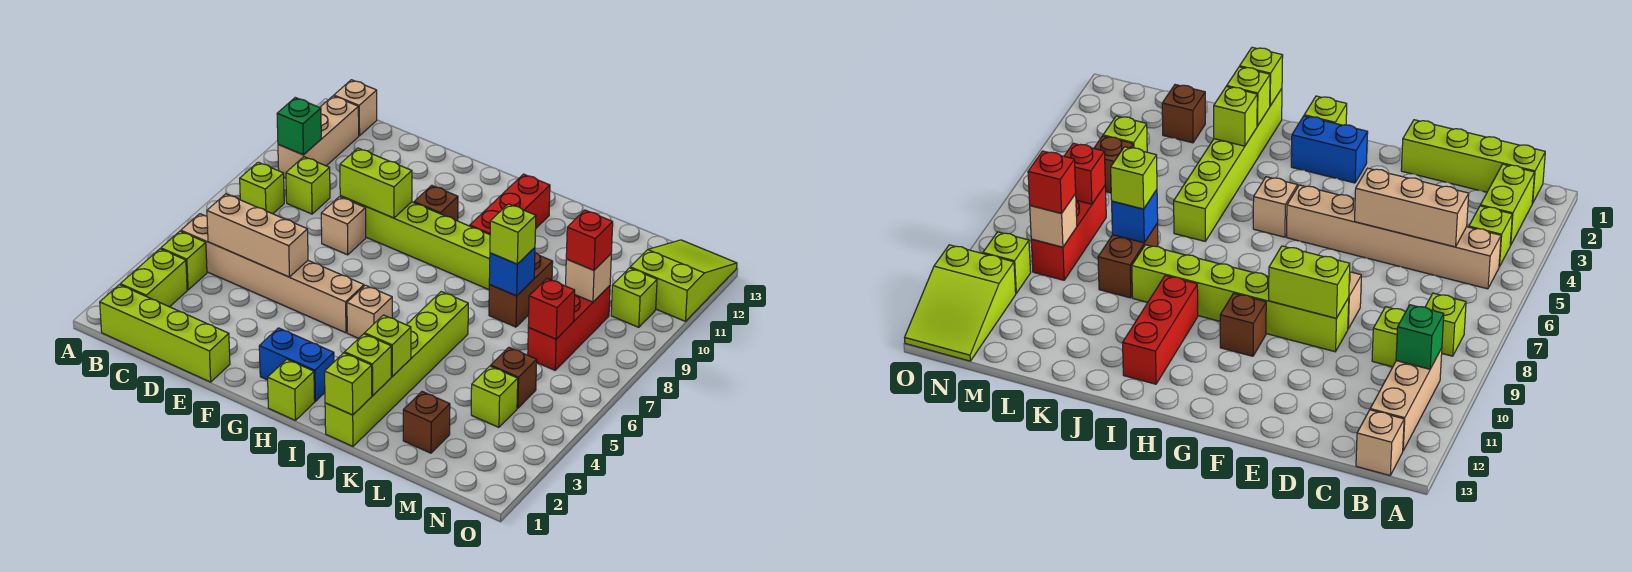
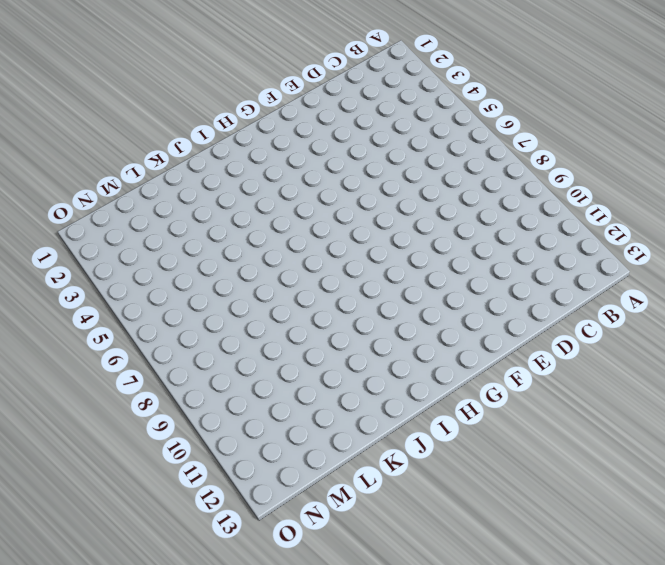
none -> lime brick B1:E1 level 1
none -> lime brick B2:B3 level 1
none -> lime brick B4 level 1
none -> tan brick B5:G5 level 1

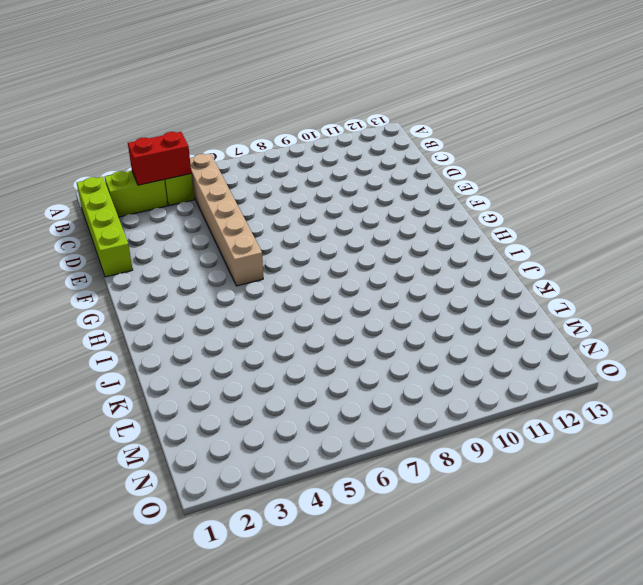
red brick B3:B4 level 2 -> none
none -> lime brick B8 level 1
none -> tan brick B10:B12 level 1
none -> tan brick B13 level 1
none -> lime brick C9 level 1

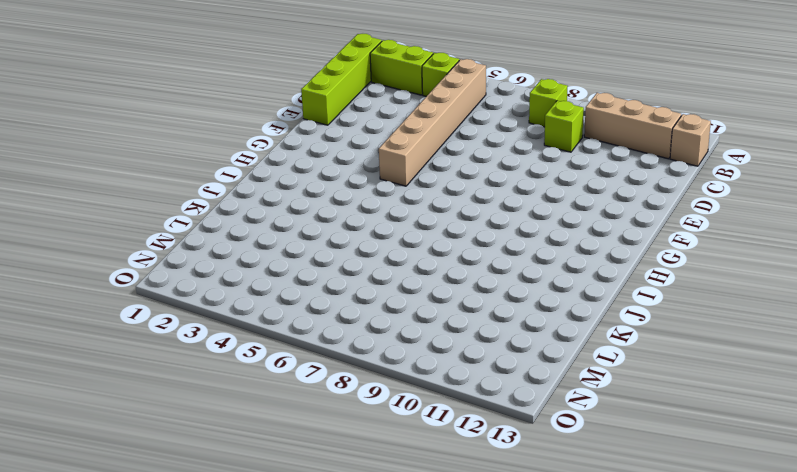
none -> tan brick E8 level 1
none -> lime brick E9:J9 level 1
none -> blue brick G2:H2 level 1
none -> brown brick G10 level 1

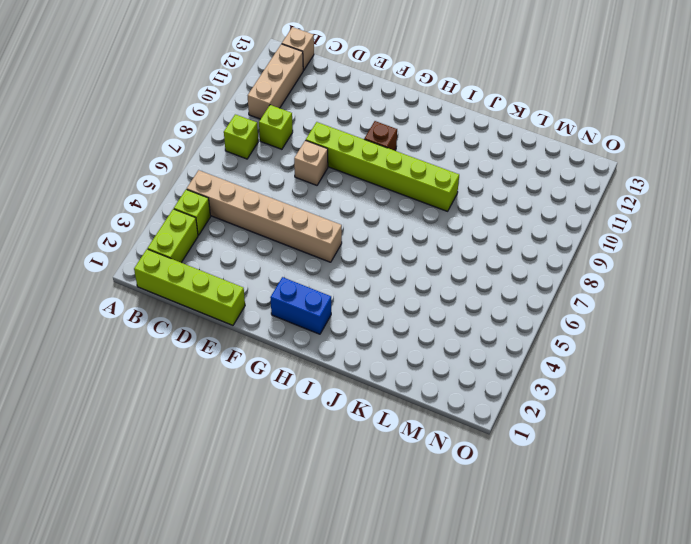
none -> lime brick H1 level 1
none -> tan brick H5 level 1
none -> red brick I10:I12 level 1
none -> lime brick J1:J6 level 1

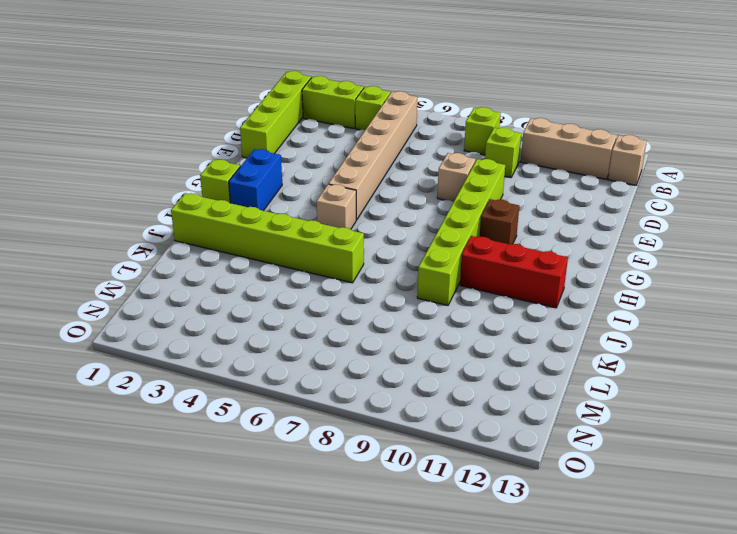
none -> brown brick K8:K9 level 1
none -> brown brick L2 level 1
none -> lime brick M4 level 1
none -> brown brick M5 level 1

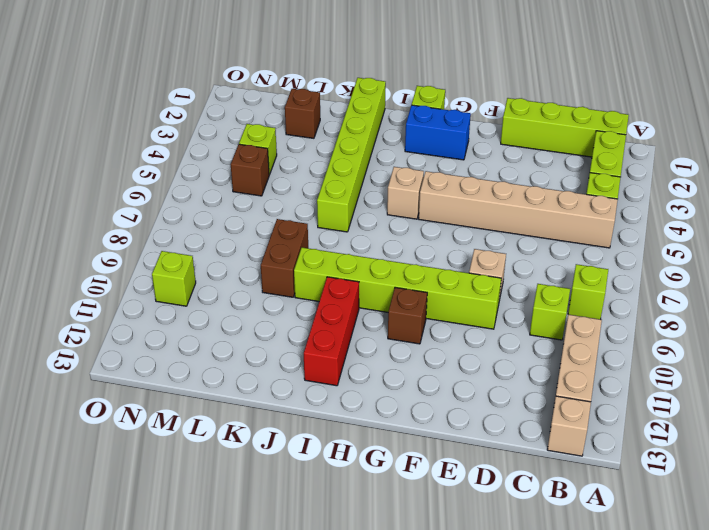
none -> red brick M7:M9 level 1
none -> lime slope N11:O13 level 1 top 11
none -> green brick B10 level 2
none -> tan brick C5:E5 level 2

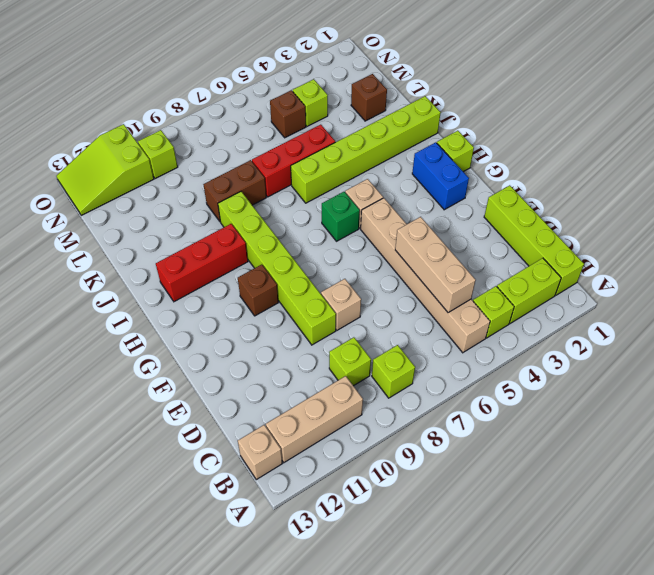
green brick H6 level 1 -> green brick B10 level 2
red brick K5:K7 level 1 -> red brick M7:M9 level 1
none -> lime brick E9:F9 level 2
none -> lime brick J1 level 2
none -> lime brick J2 level 2
none -> lime brick J3 level 2

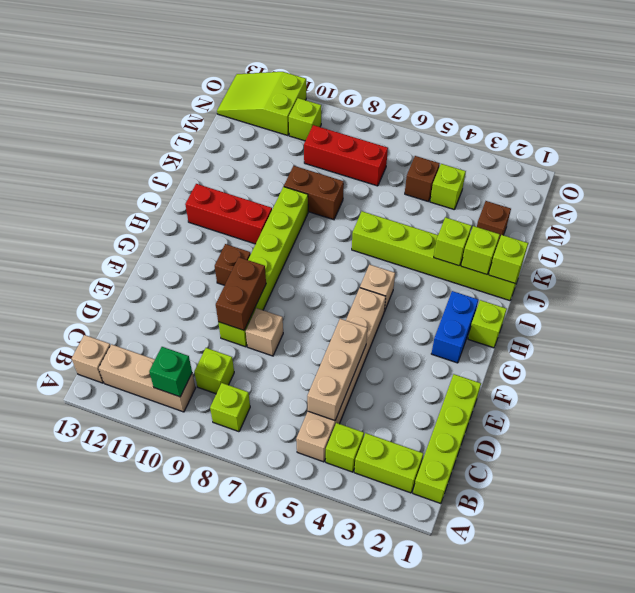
brown brick E9:F9 level 2 -> lime brick E9:F9 level 2
none -> blue brick K8 level 2
none -> red brick M7 level 2
none -> tan brick M9 level 2
none -> lime brick K8 level 3

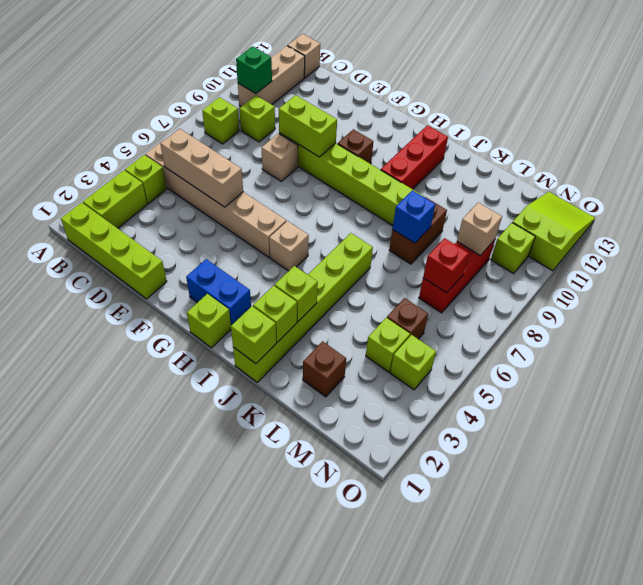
lime brick N4 level 1 -> lime brick K8 level 3
none -> red brick M9 level 3

